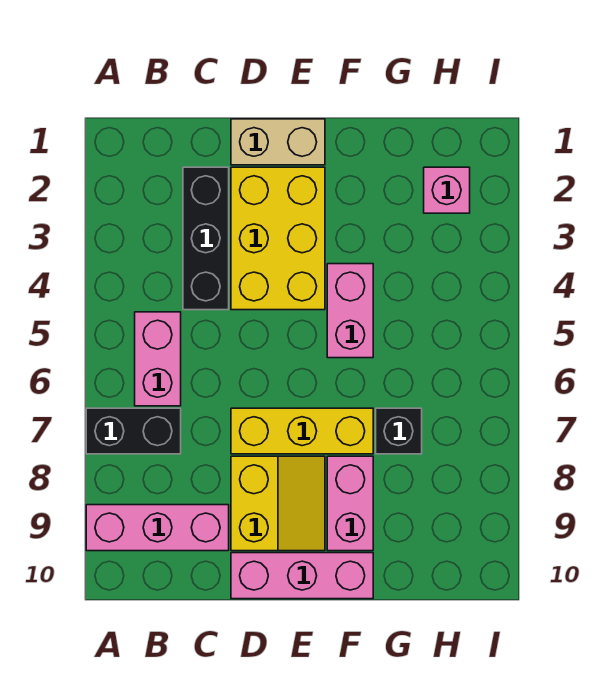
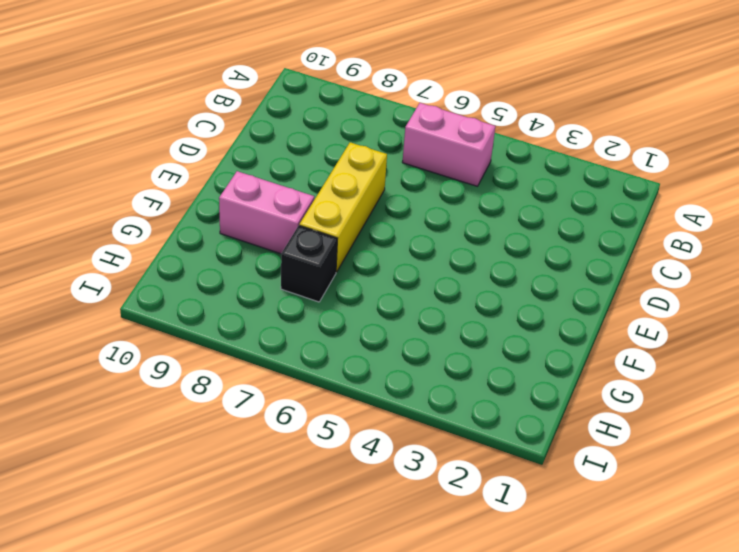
none -> black brick A7:B7 level 1
none -> pink brick A9:C9 level 1
none -> black brick C2:C4 level 1

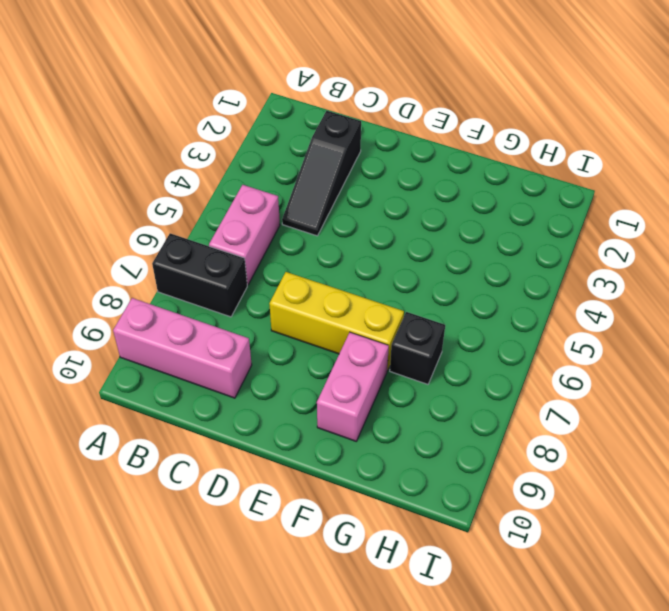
black slope C2:C4 level 1 top 2 -> black brick C2:C4 level 1
none -> tan brick D1:E1 level 1
none -> yellow brick D2:E4 level 1
none -> yellow slope D8:E9 level 1 top D

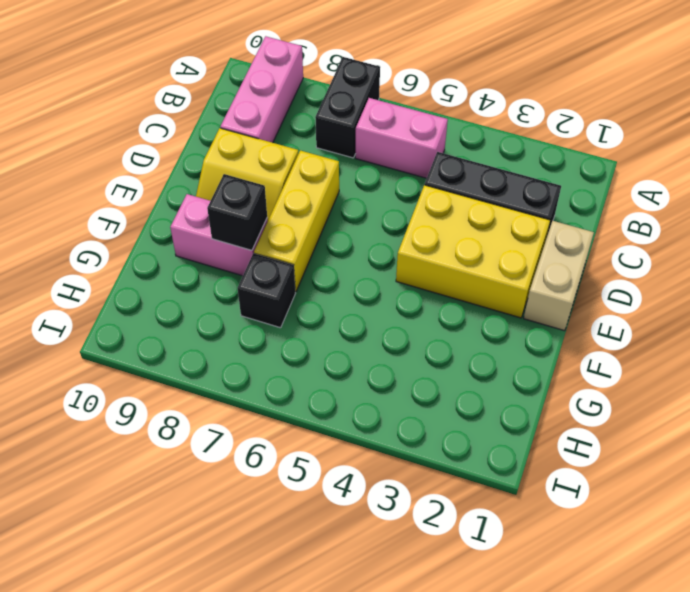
black brick F8 level 2 -> none
none -> pink brick D10:F10 level 1
none -> pink brick F4:F5 level 1
none -> pink brick H2 level 1

